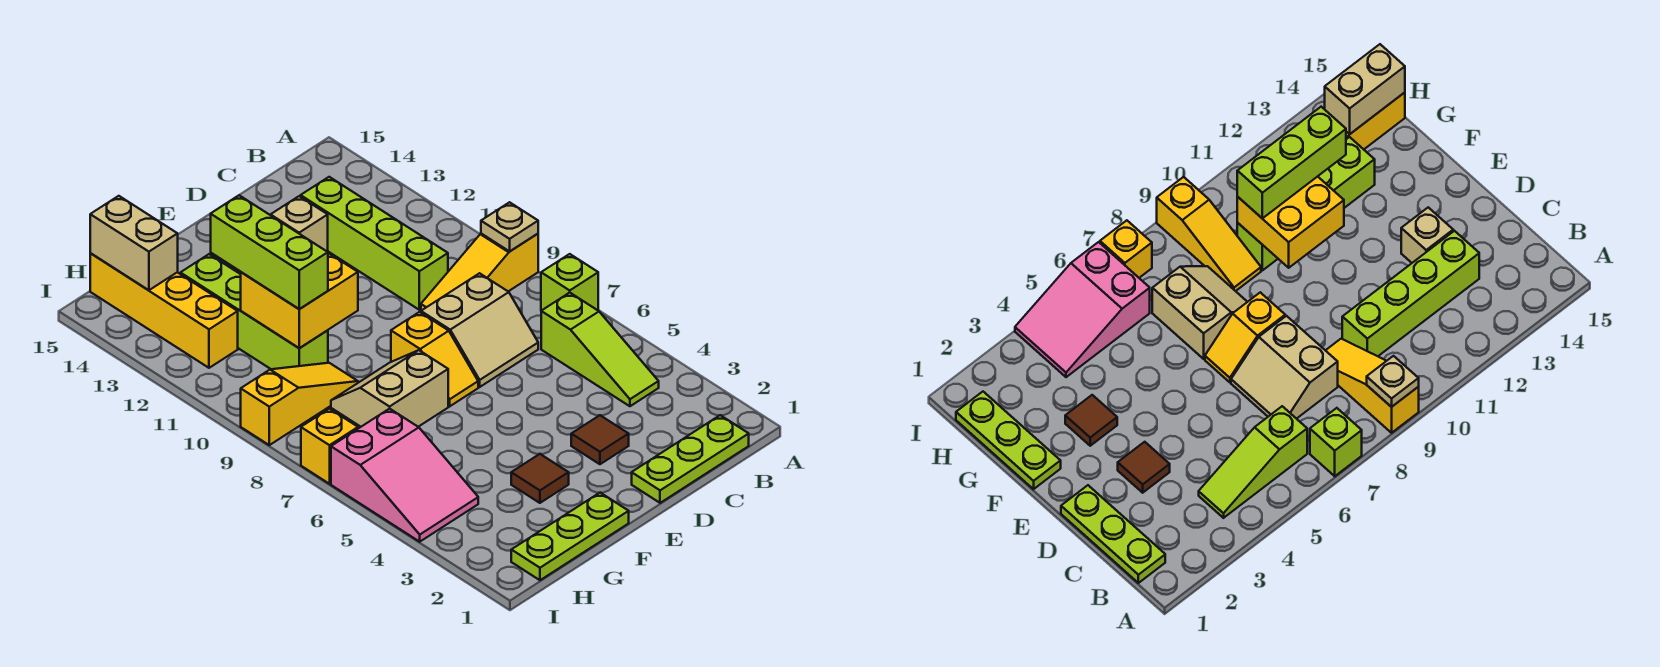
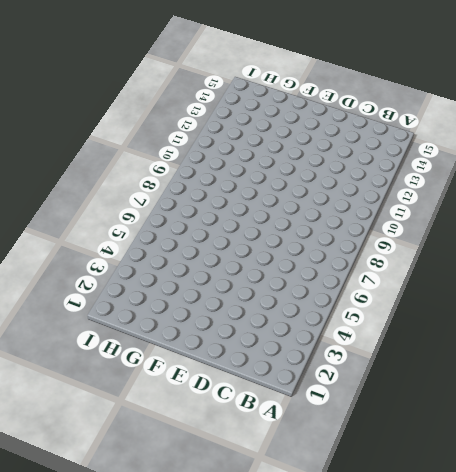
none -> lime brick A7 level 1
none -> yellow slope A9:C9 level 1 top A
none -> lime plate B1:D1 level 1

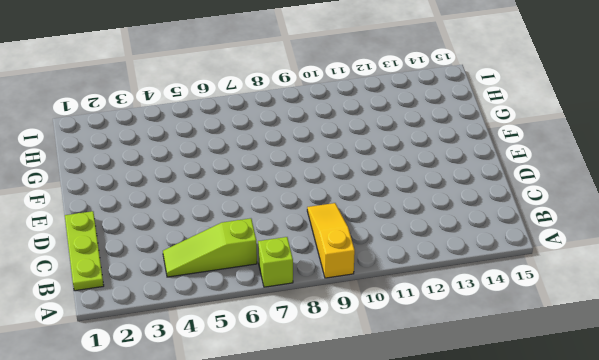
none -> tan slope C7:D8 level 1 top 8
none -> lime brick C10:C13 level 1
none -> brown tile D3 level 1

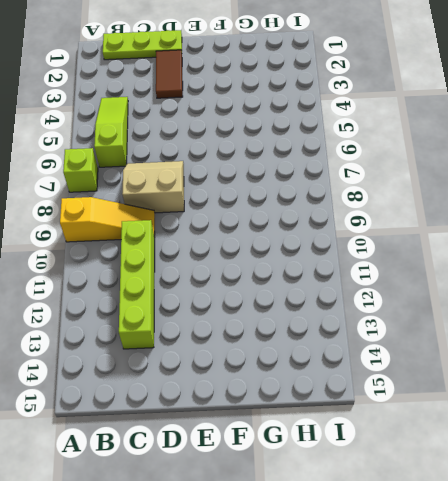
brown tile D2:D3 level 1 -> brown tile D3 level 1
none -> tan brick D13 level 1
none -> yellow slope E7:E8 level 1 top 8
none -> lime plate F1:H1 level 1

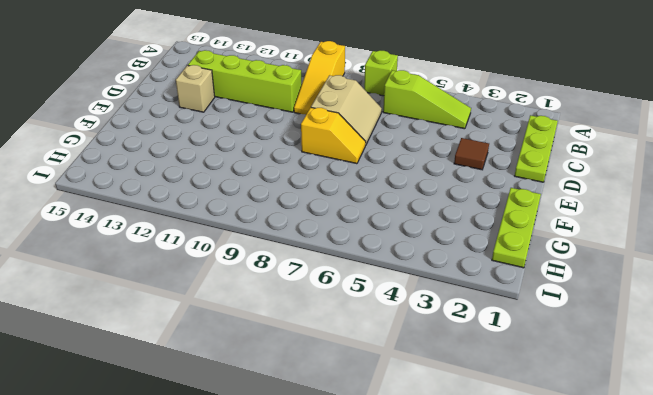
none -> brown tile F3 level 1
none -> tan slope F7:G8 level 1 top 7
none -> yellow slope G9:I9 level 1 top I

